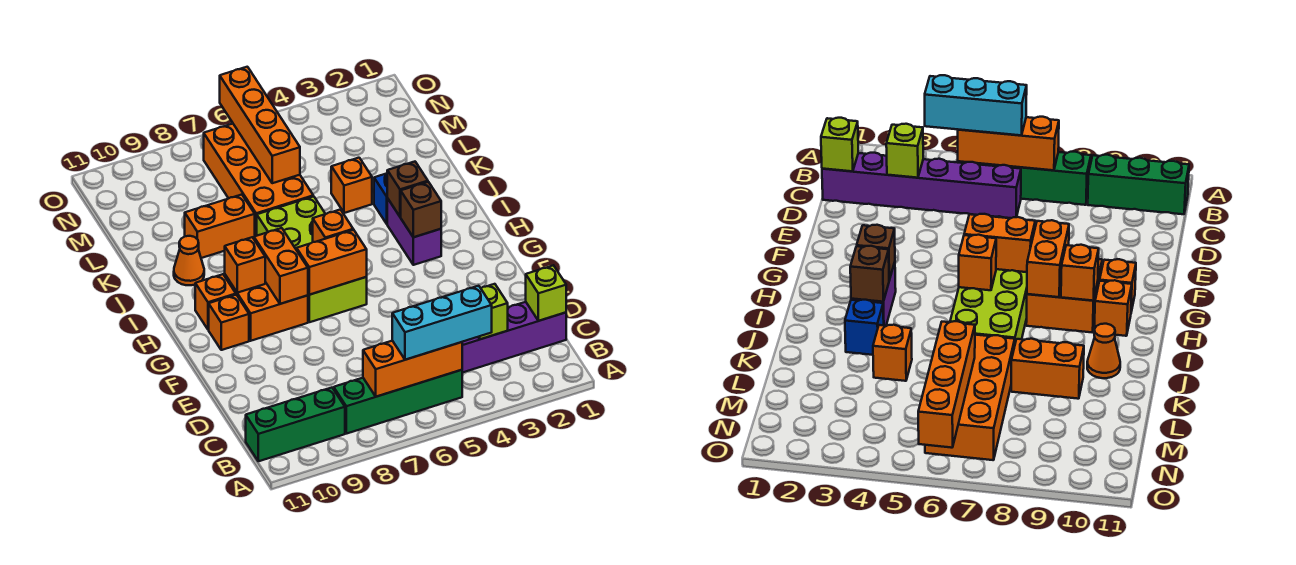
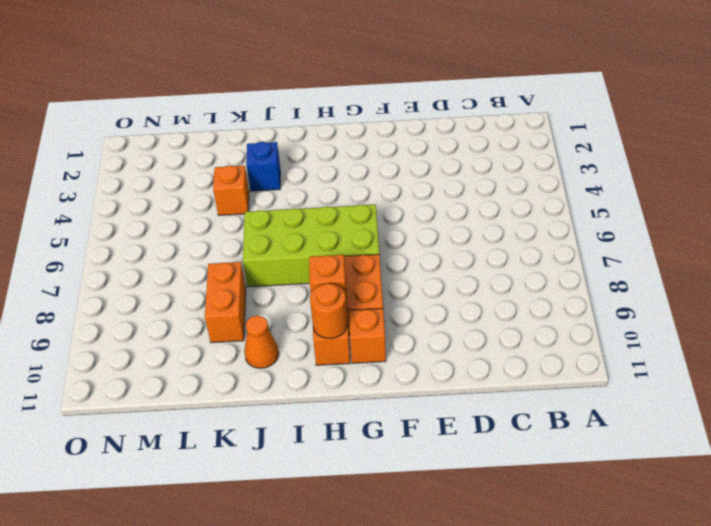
orange round brick H10 level 2 -> none
none -> green brick B5:B8 level 1
none -> green brick B9:B11 level 1
none -> purple brick C1:C6 level 1

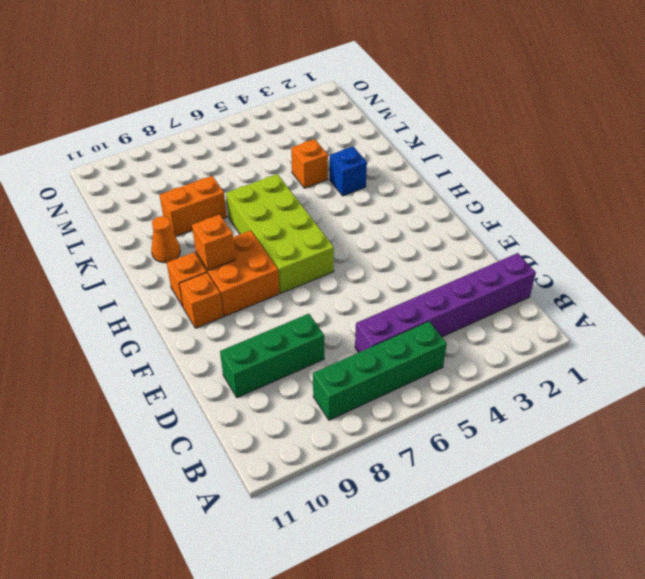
green brick D8:D10 level 1 -> green brick B9:B11 level 1
none -> purple brick H3:I3 level 1
none -> orange brick K6:N7 level 1
none -> orange brick B5:B7 level 2

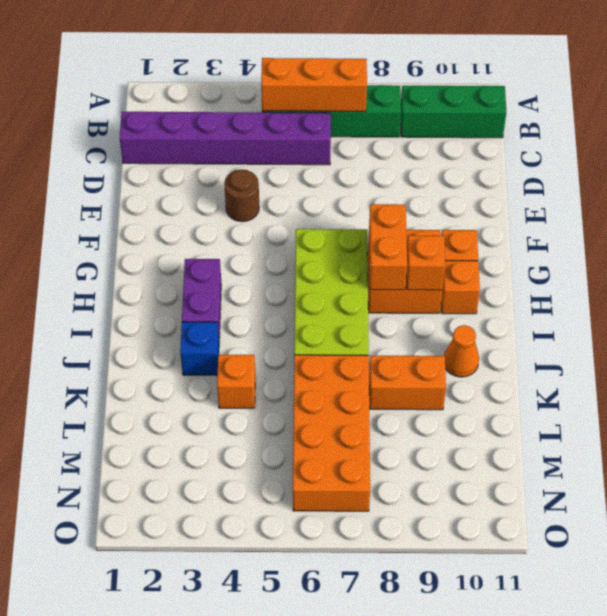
brown round brick E4 level 1 -> none
none -> lime brick C1 level 2
none -> lime brick C3 level 2
none -> orange brick G6:G7 level 2

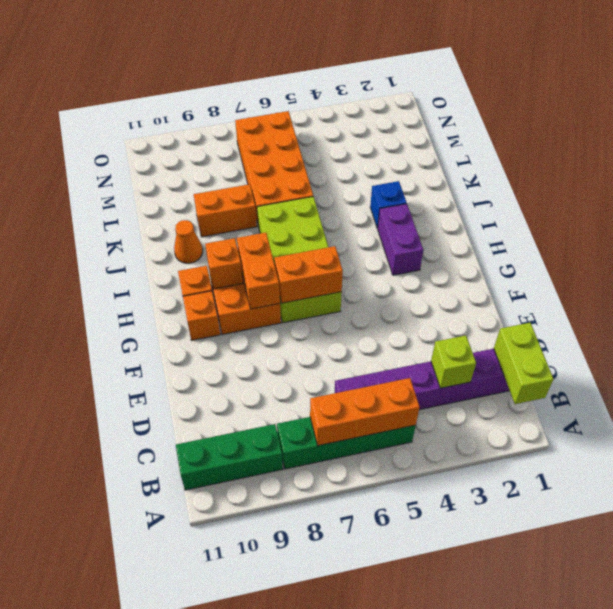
lime brick B1:C1 level 2 -> lime brick C1 level 2
none -> orange brick K4 level 1
none -> brown brick H3 level 2
none -> orange brick H6 level 2

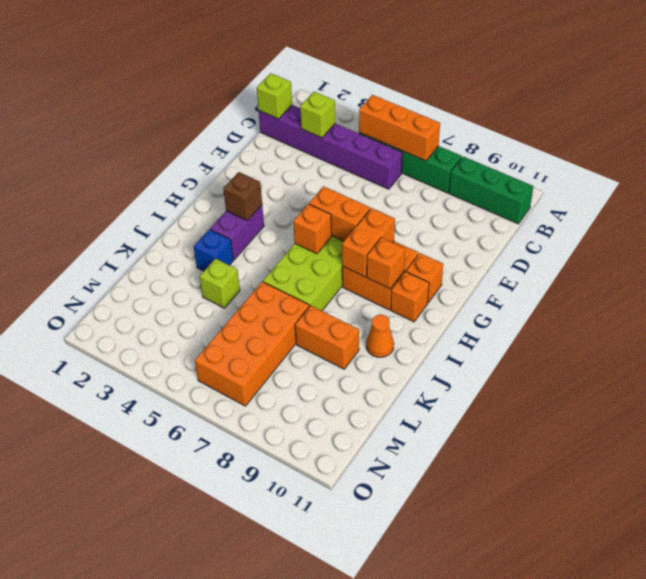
lime brick K4 level 1 -> orange brick K4 level 1
none -> brown brick I3 level 2
none -> orange brick L6:O6 level 2
none -> cyan brick B4:B6 level 3

